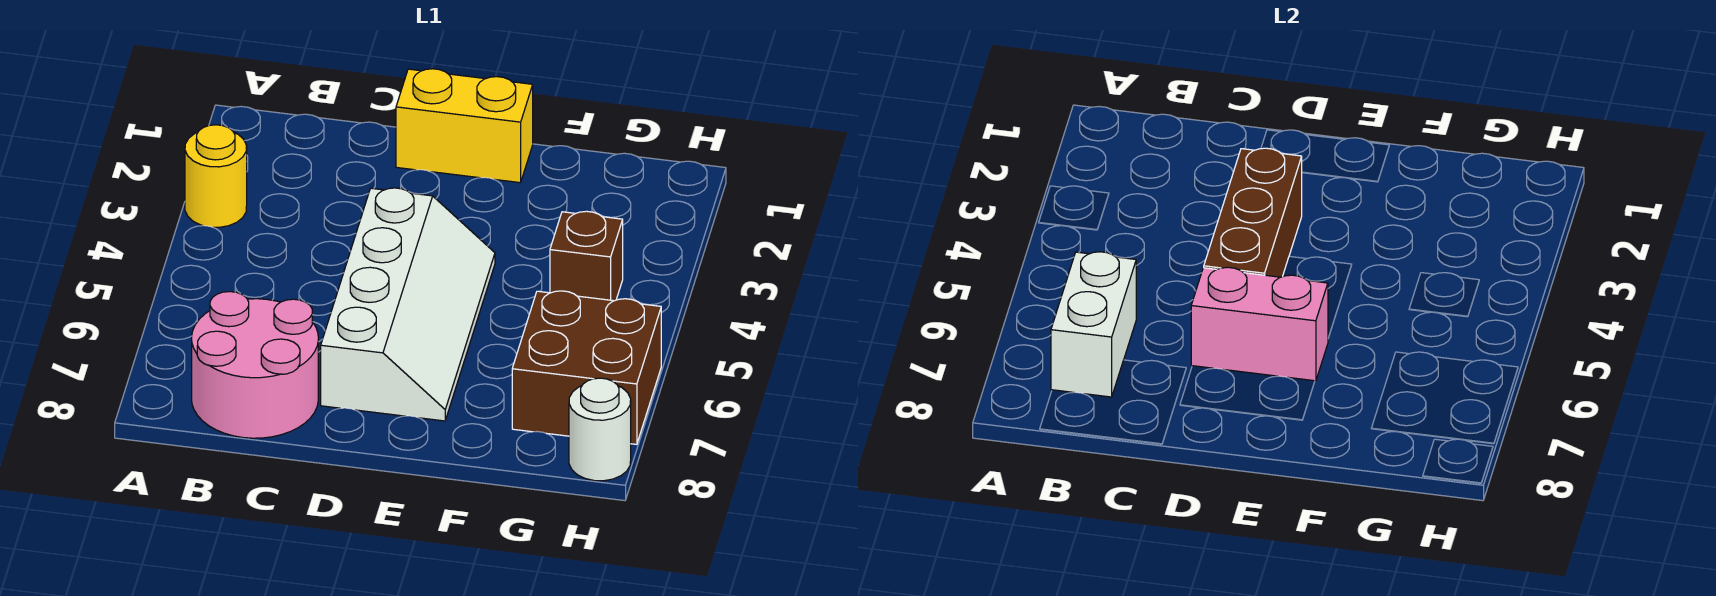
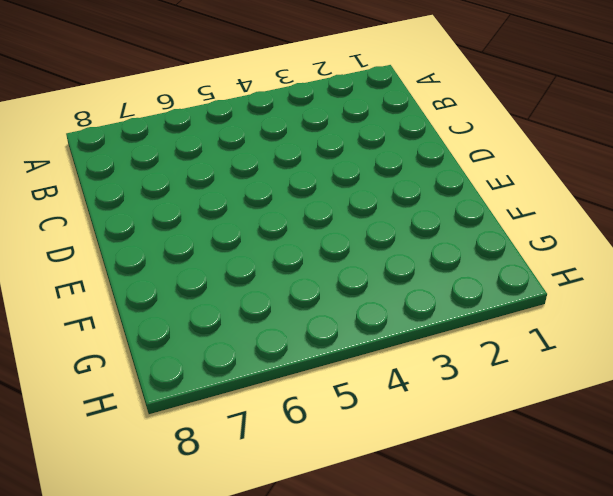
none -> yellow round brick A3 level 1
none -> pink round brick B7:C8 level 1

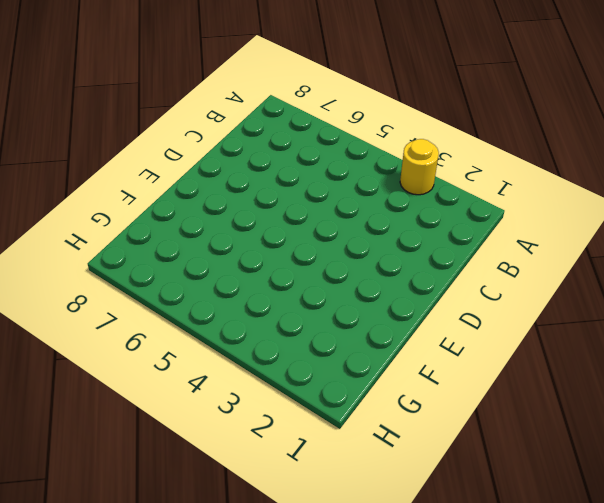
none -> pink round brick B7:C8 level 1
none -> yellow brick D1:E1 level 1

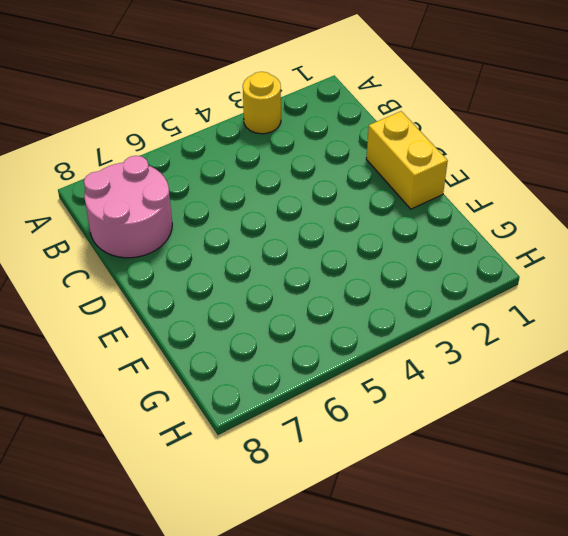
none -> white slope D4:E7 level 1 top D
none -> brown brick G4 level 1

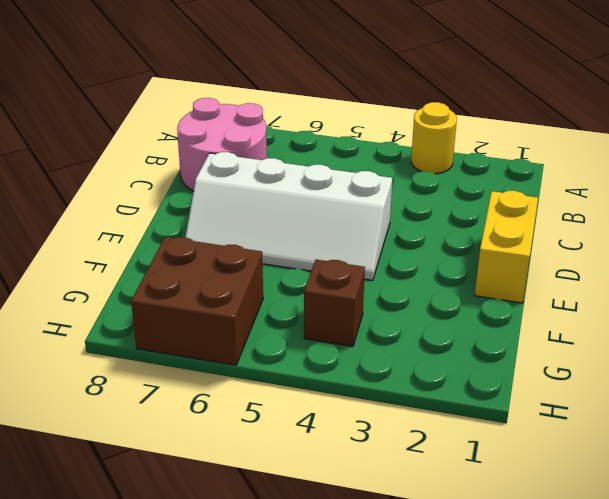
none -> white round brick H8 level 1
none -> white brick B6:B7 level 2

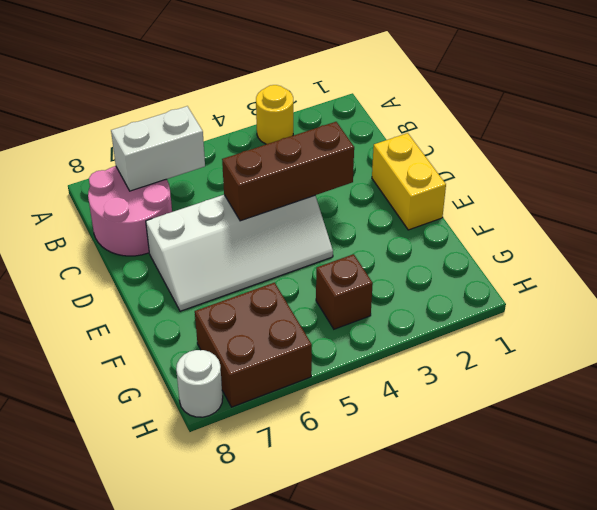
none -> pink brick D6:E6 level 2

